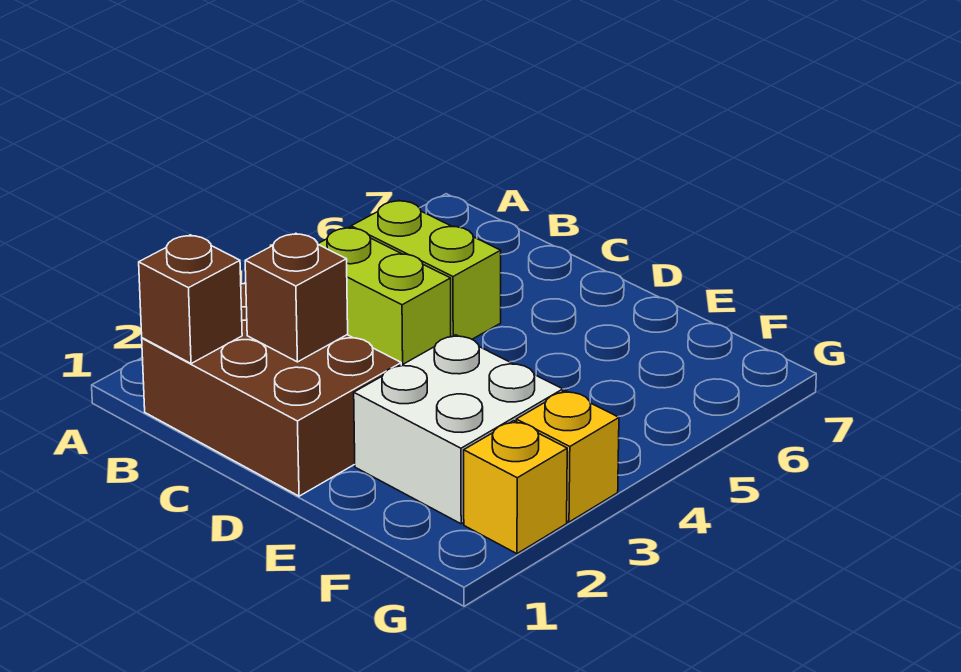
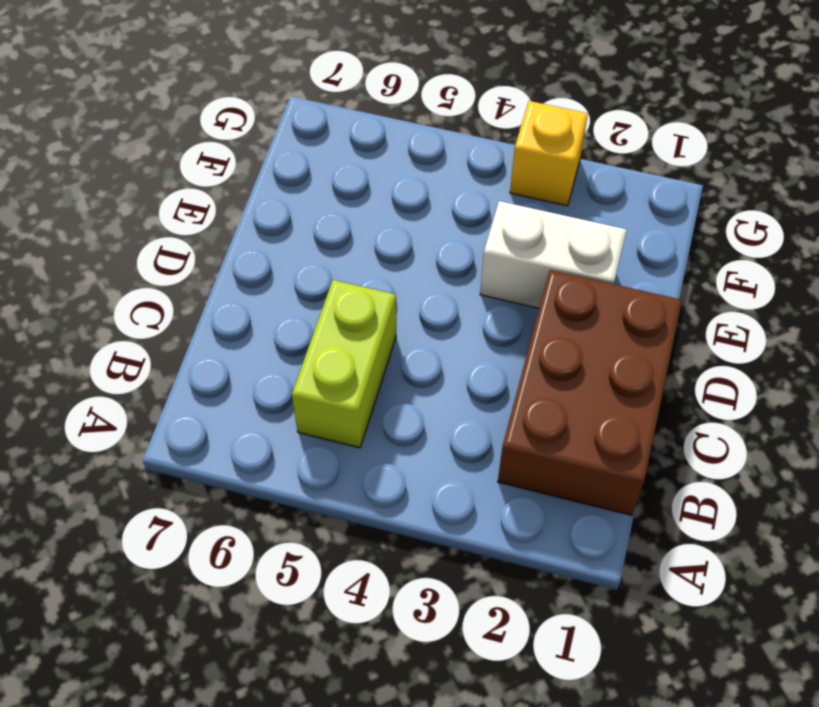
white brick E2:E3 level 1 -> white brick E2:F3 level 1
none -> lime brick B4:C4 level 1
none -> yellow brick G2 level 1

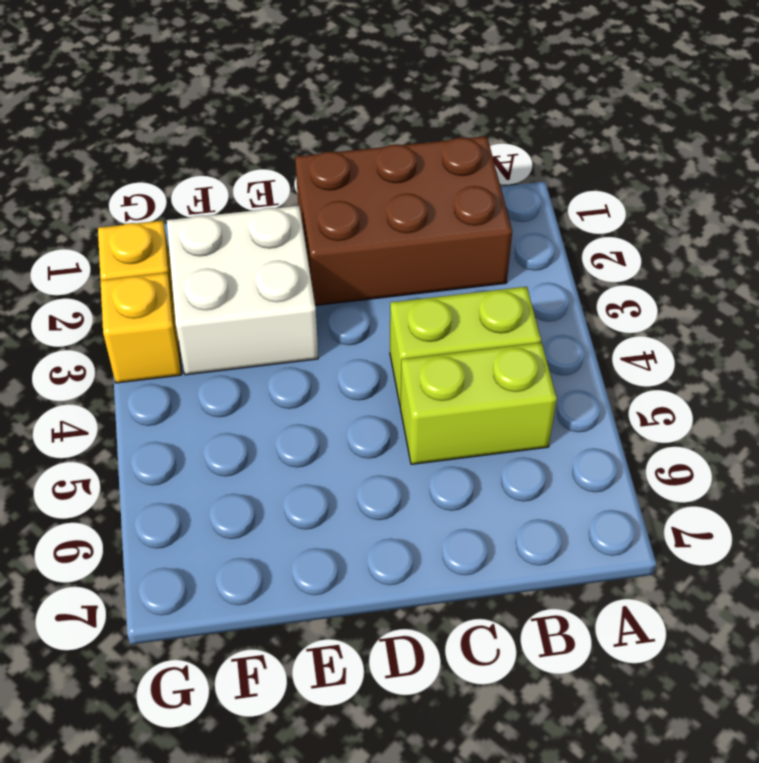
none -> brown brick B1 level 2
none -> brown brick C2 level 2

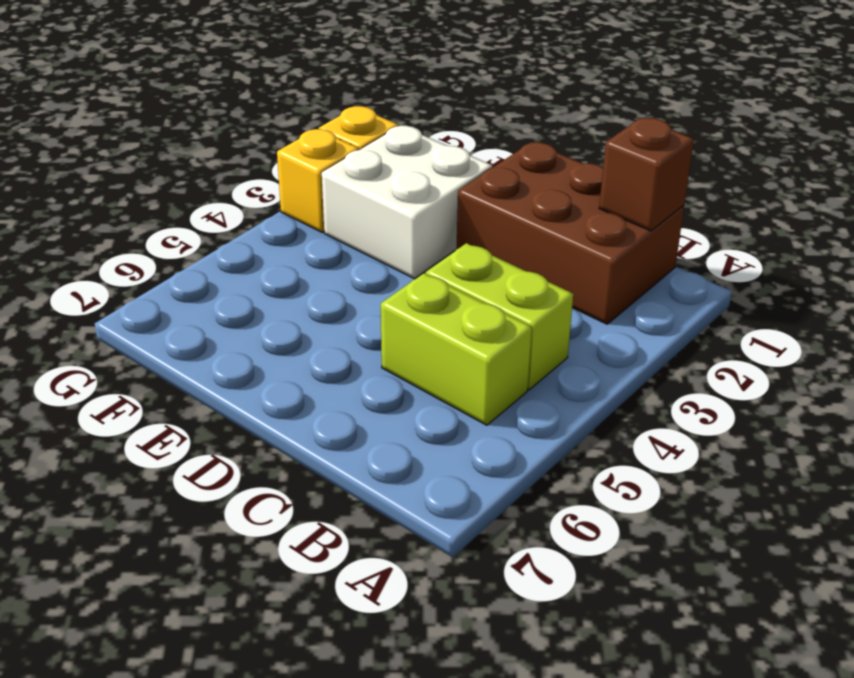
none -> brown brick C2 level 2

